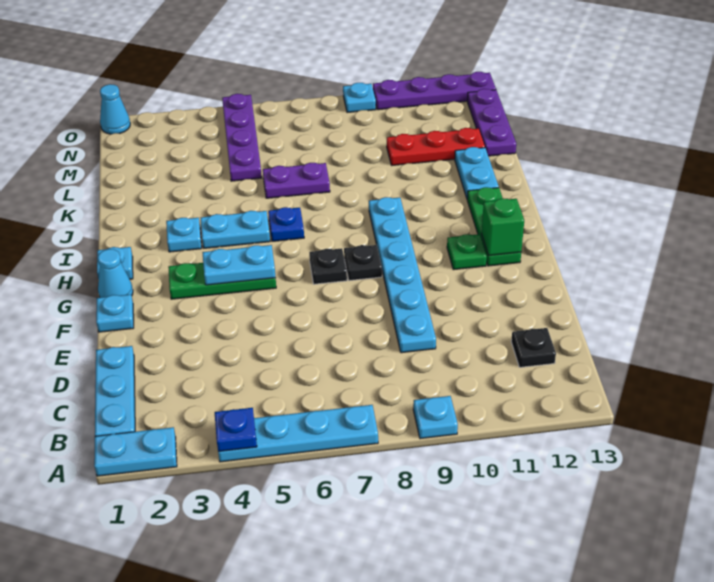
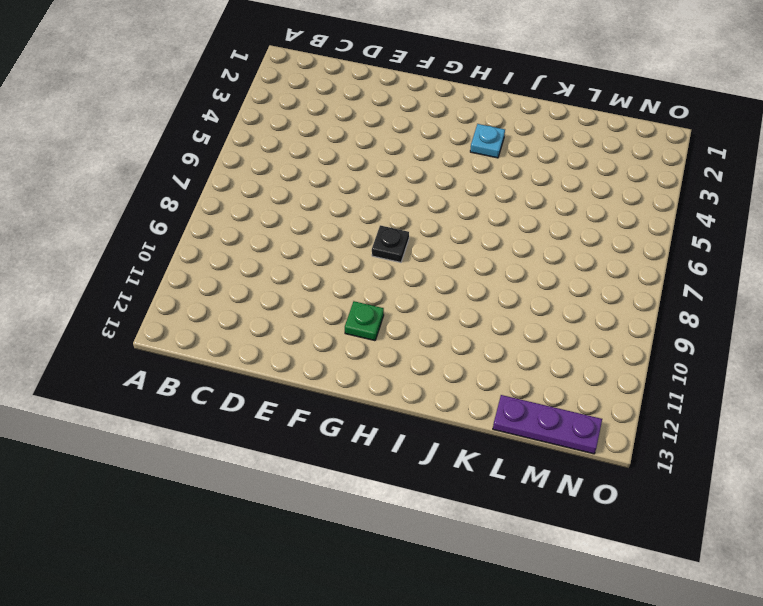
none -> cyan plate A1:A2 level 1
none -> cyan plate A4:A7 level 1
none -> cyan plate A9 level 1

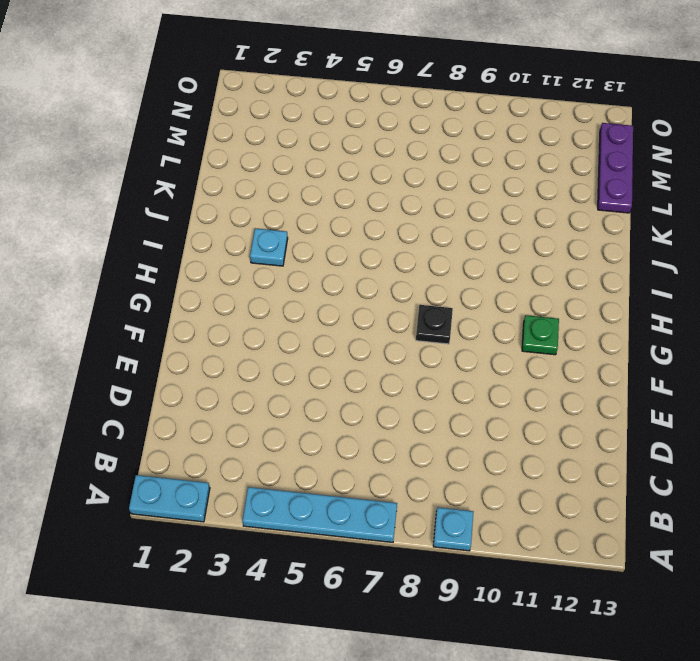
none -> cyan plate B1:D1 level 1
none -> black plate C12 level 1
none -> cyan plate D9:I9 level 1

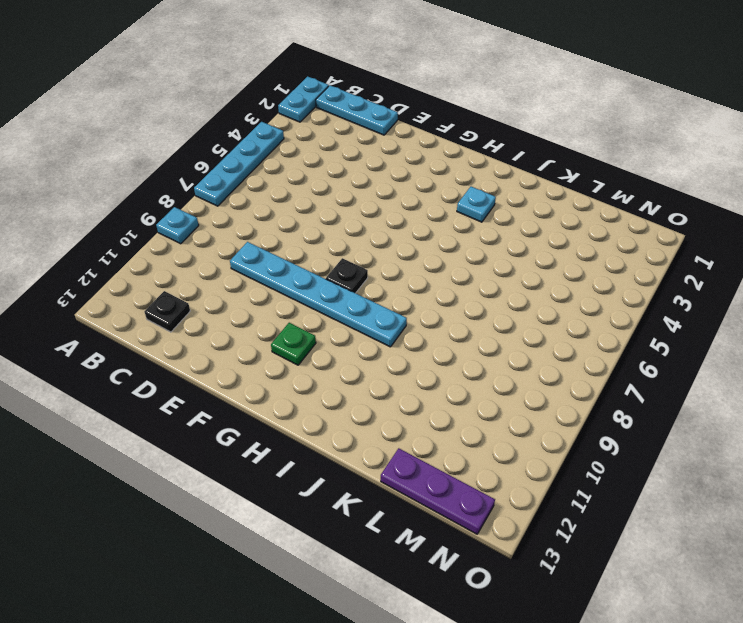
none -> cyan plate F1 level 1
none -> cyan cone G1 level 1
none -> green plate G3:G5 level 1

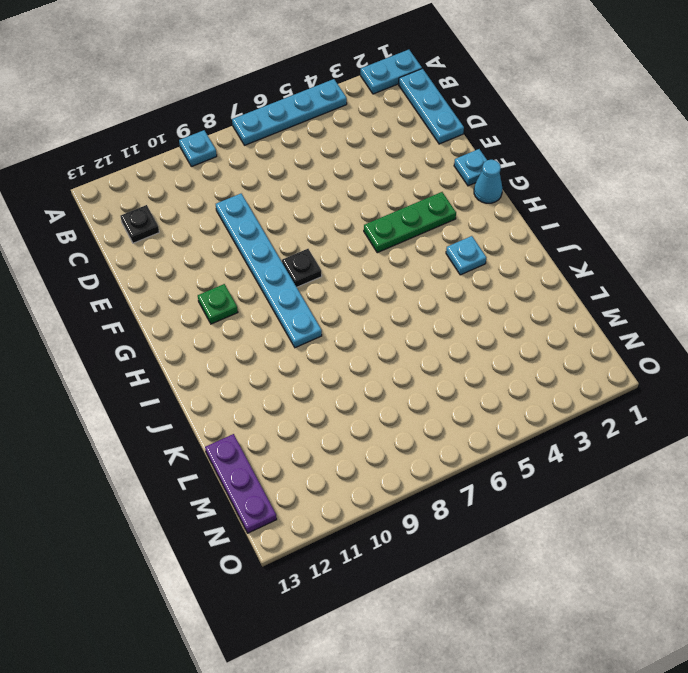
none -> black plate G7 level 1
none -> green plate G12:I12 level 1
none -> cyan plate H1 level 1

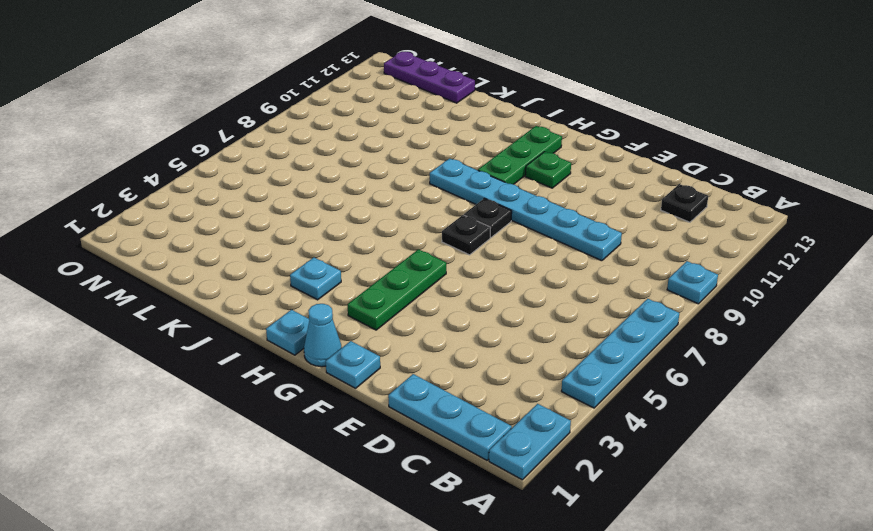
green plate H10:H12 level 1 -> green plate G12:I12 level 1
none -> cyan plate I4:I5 level 1
none -> blue plate I6 level 1
none -> cyan plate J12:K12 level 1

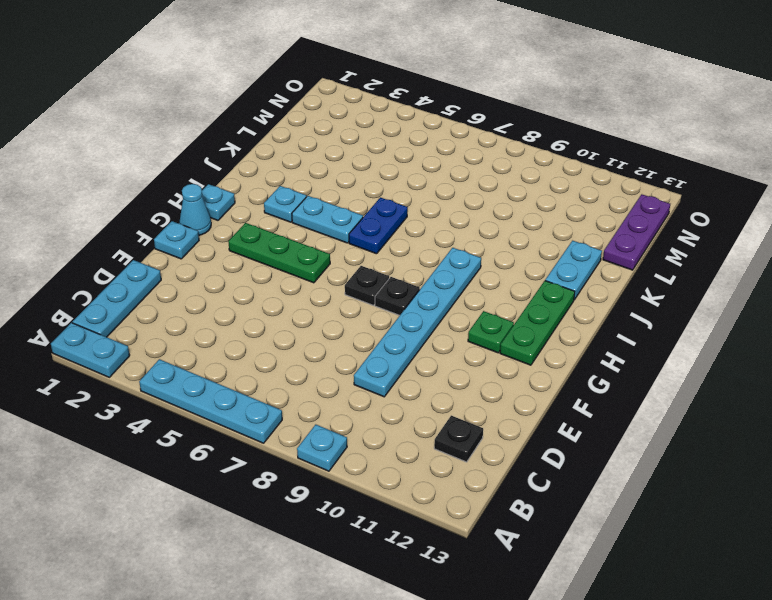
blue plate I6:J6 level 1 -> blue plate I6 level 1
none -> purple plate K6:K7 level 1
none -> purple plate L5:O5 level 1
none -> red plate L10:L12 level 1

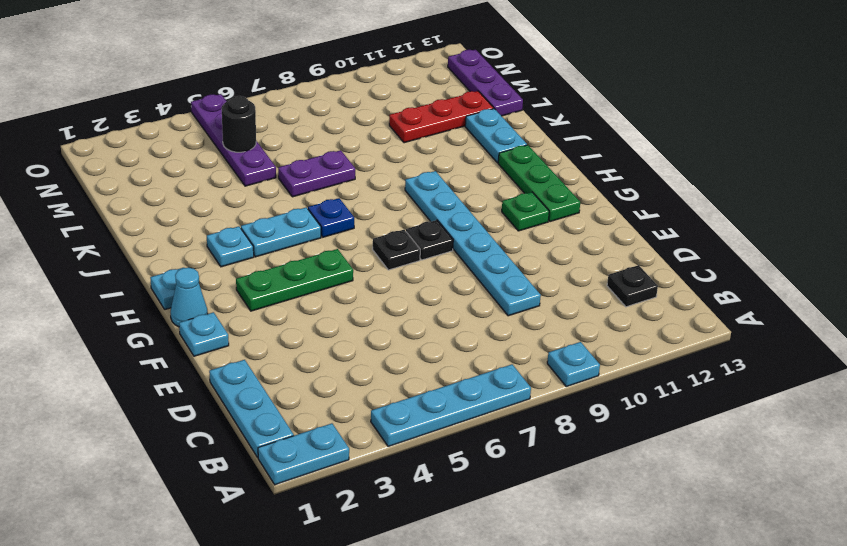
black round brick M5 level 2 -> none
none -> cyan cone O1 level 1
none -> cyan plate O9 level 1
none -> purple plate O10:O13 level 1

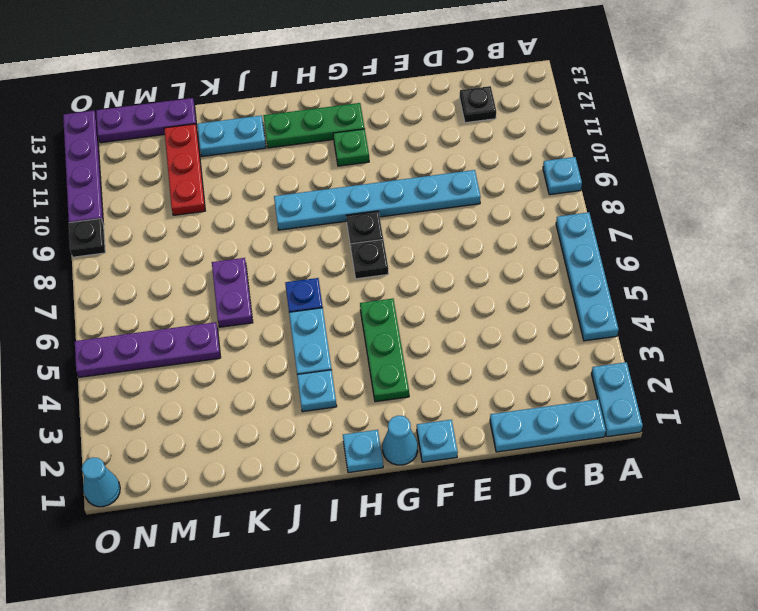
black plate O9 level 1 -> cyan plate O9 level 1
none -> blue plate A4 level 2
none -> cyan plate G4:G5 level 2
none -> green brick G12 level 2

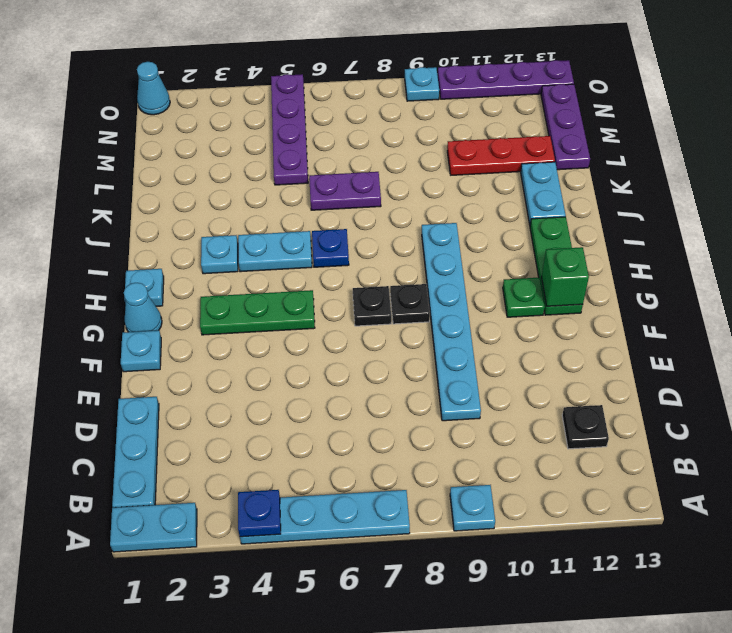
none -> cyan plate G4:G5 level 2

